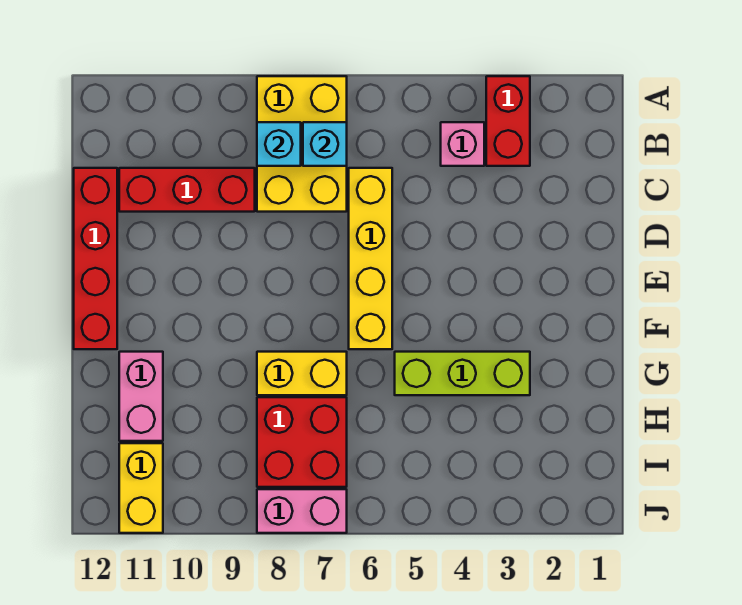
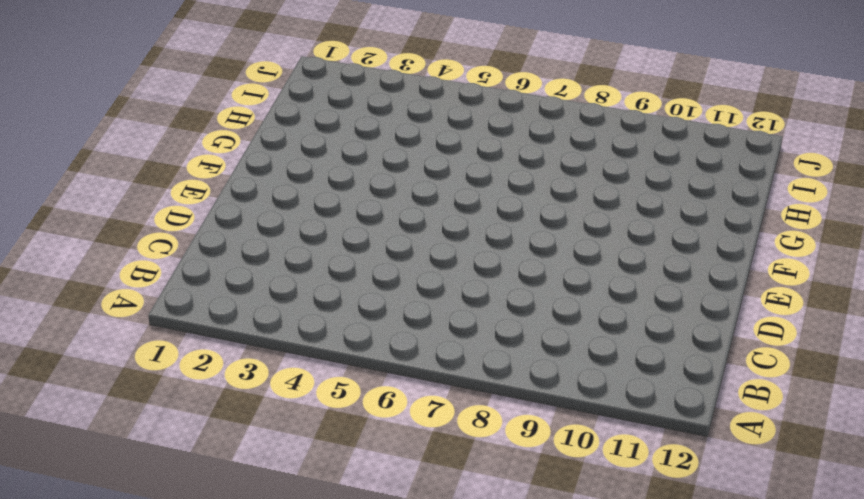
none -> red brick A3:B3 level 1
none -> yellow brick A7:C8 level 1
none -> pink brick B4 level 1

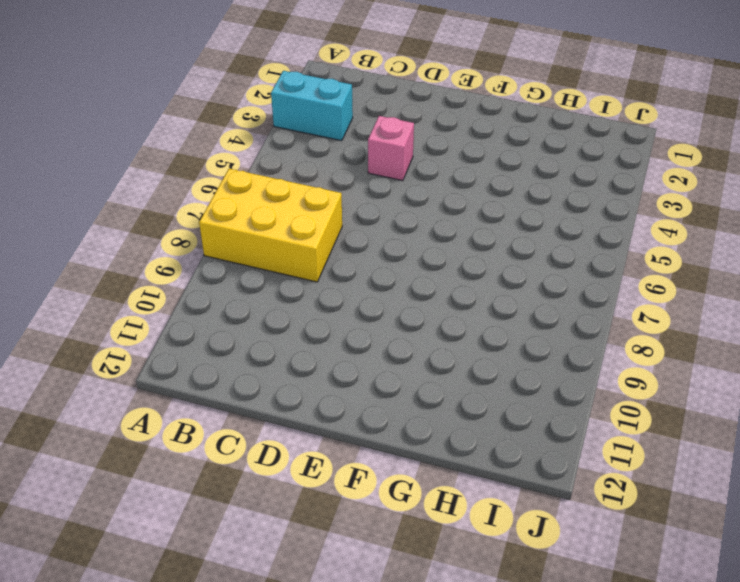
cyan brick A3:B3 level 1 -> red brick A3:B3 level 1
pink brick D4 level 1 -> pink brick B4 level 1
none -> yellow brick C6:F6 level 1
none -> red brick C9:C11 level 1
none -> red brick C12:F12 level 1

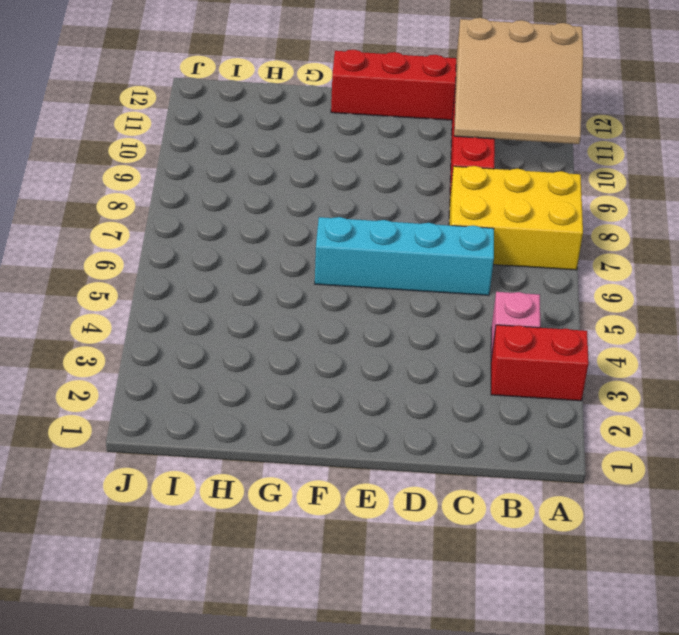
tan slope A10:C12 level 2 top 12 -> none
cyan brick C6:F6 level 1 -> yellow brick C6:F6 level 1
none -> lime brick G3:G5 level 1
none -> yellow brick G7:G8 level 1
none -> pink brick G11:H11 level 1

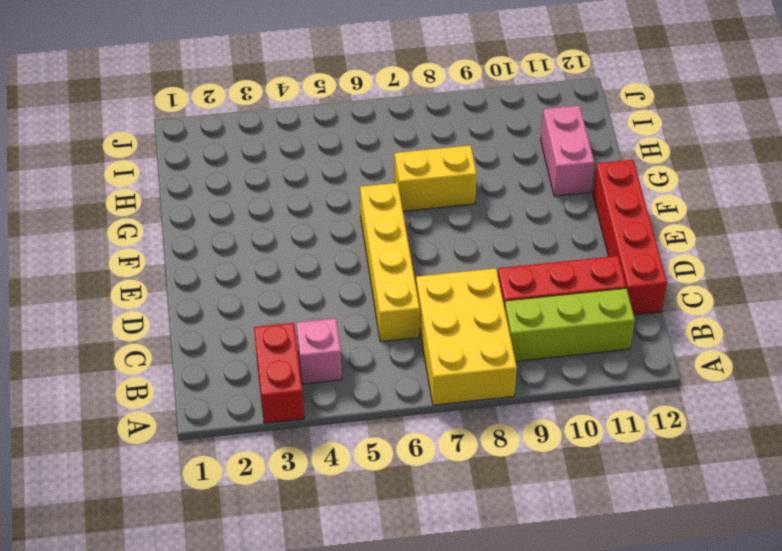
lime brick B9:B11 level 1 -> lime brick G3:G5 level 1
none -> red brick H7:I8 level 1
none -> yellow brick I11:J11 level 1
none -> pink brick J7:J8 level 1

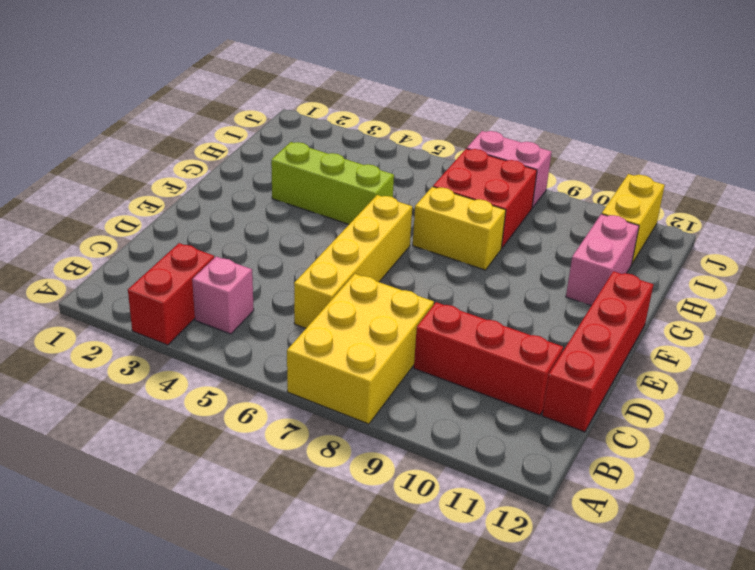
none -> cyan brick B7 level 2
none -> cyan brick B8 level 2

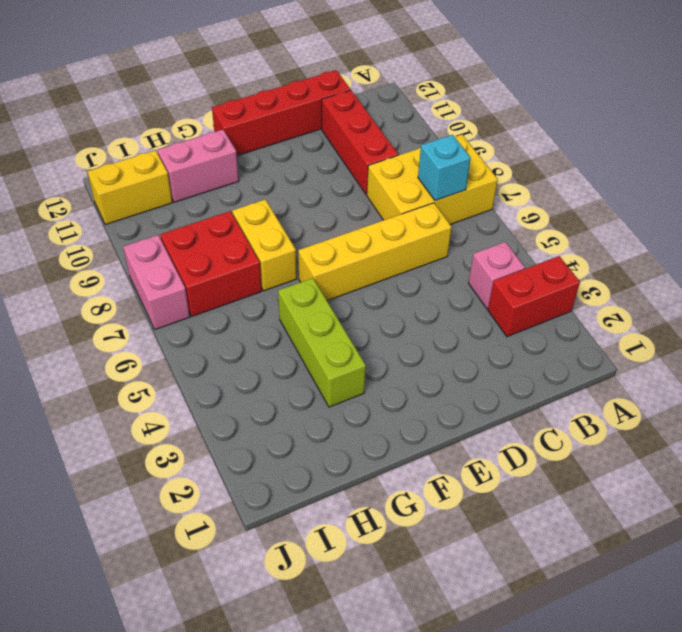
none -> cyan brick B8 level 2

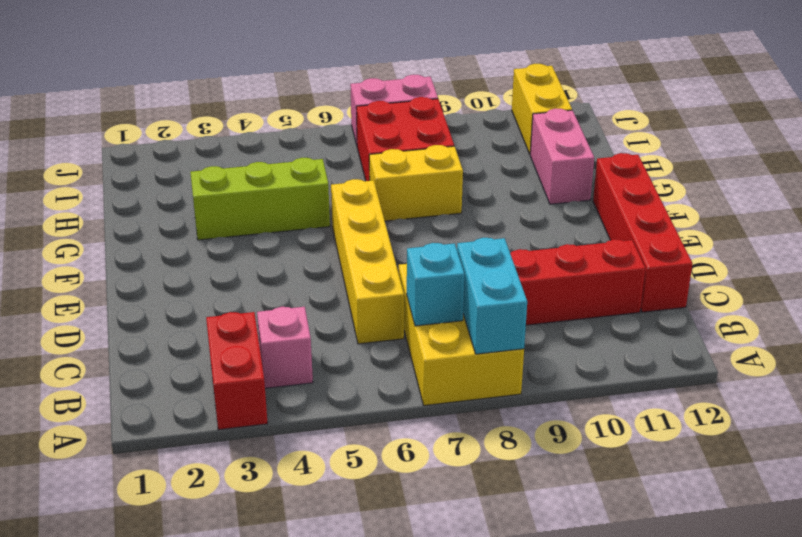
cyan brick A8:B8 level 2 -> cyan brick B8 level 2

